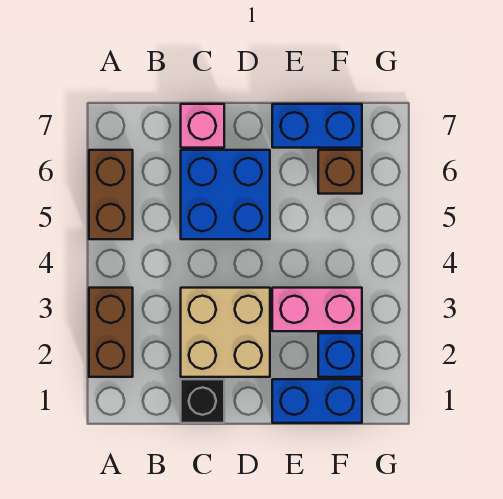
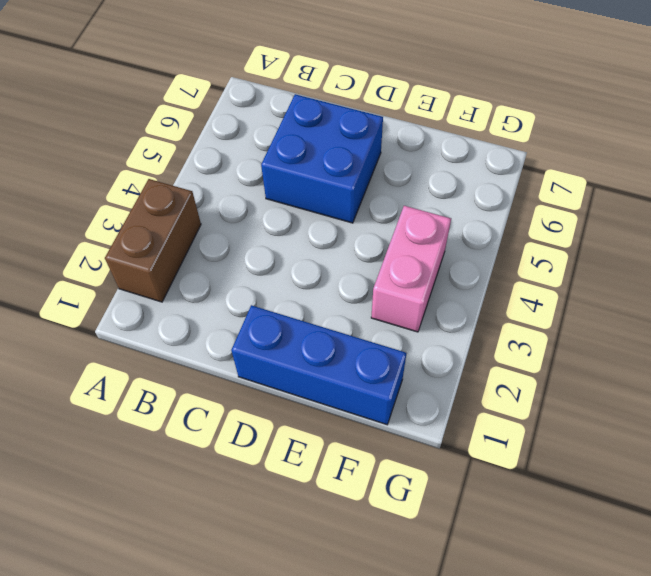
blue brick D1:F1 level 1 -> blue brick E1:F1 level 1
pink brick F3:F4 level 1 -> pink brick E3:F3 level 1
none -> brown brick A5:A6 level 1
none -> black brick C1 level 1

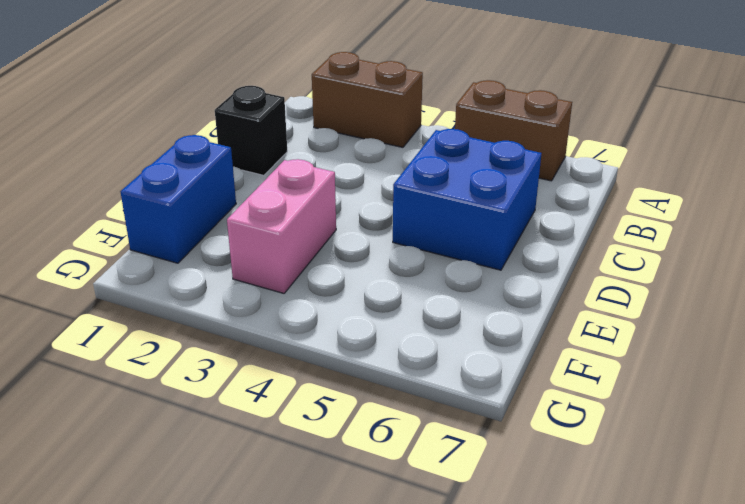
none -> tan brick C2:D3 level 1
none -> pink brick C7 level 1

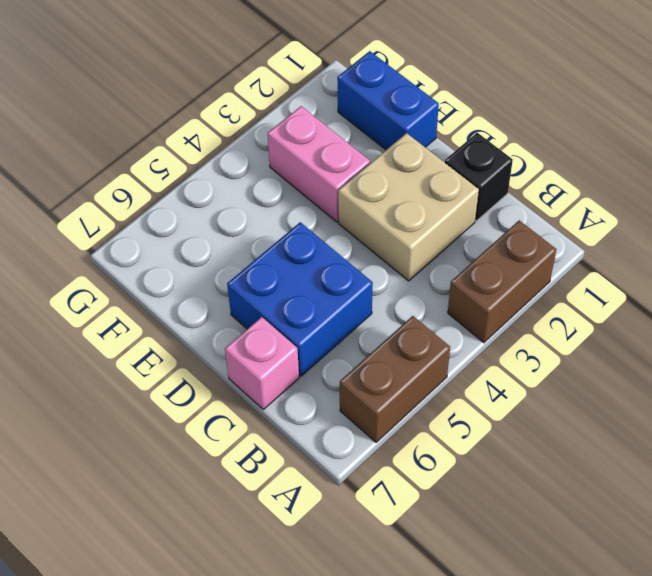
none -> blue brick E7:F7 level 1
none -> blue brick F2 level 1

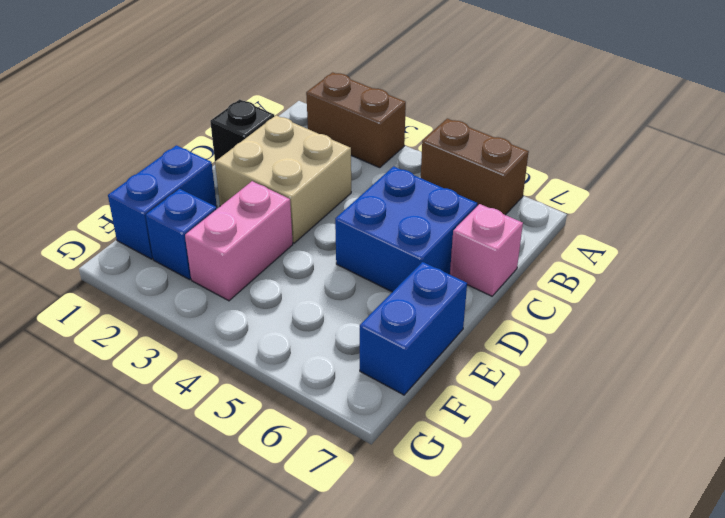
none -> brown brick F6 level 1

